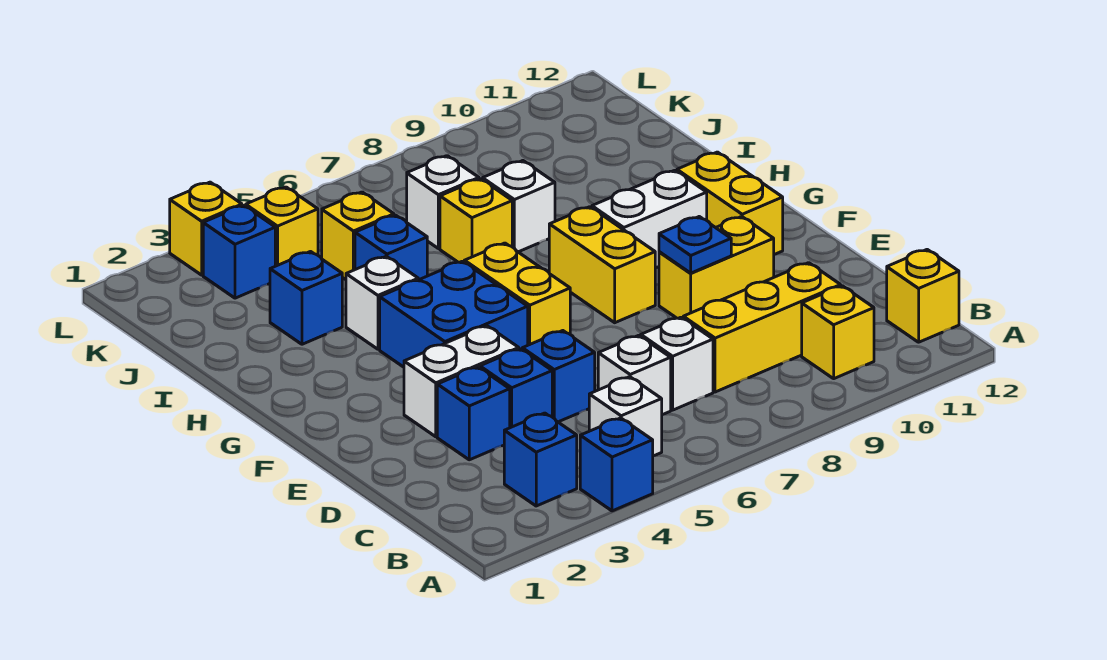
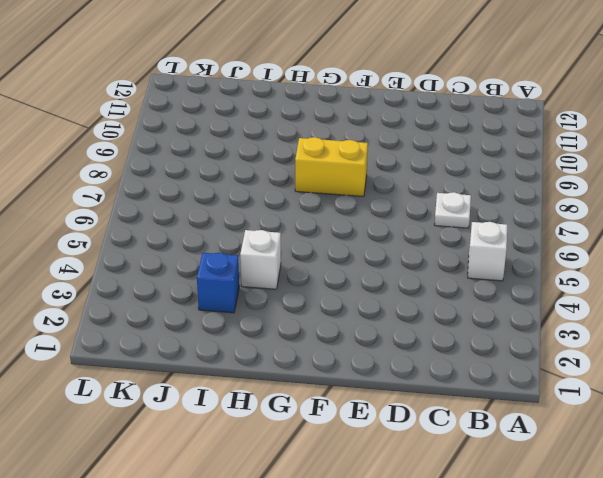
white plate C7 level 1 -> white brick C7 level 1
none -> blue brick A4 level 1
none -> blue brick B3 level 1
none -> yellow brick B10 level 1

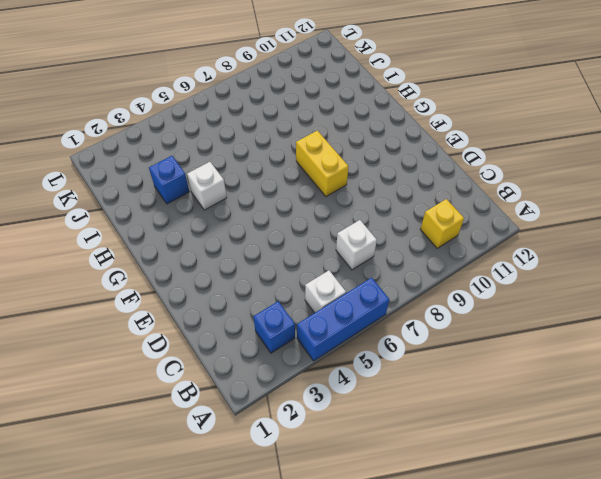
blue brick A4:A6 level 1 -> blue brick A4 level 1
none -> yellow brick B12 level 1
none -> white brick C6 level 1
none -> yellow brick C8:C10 level 1

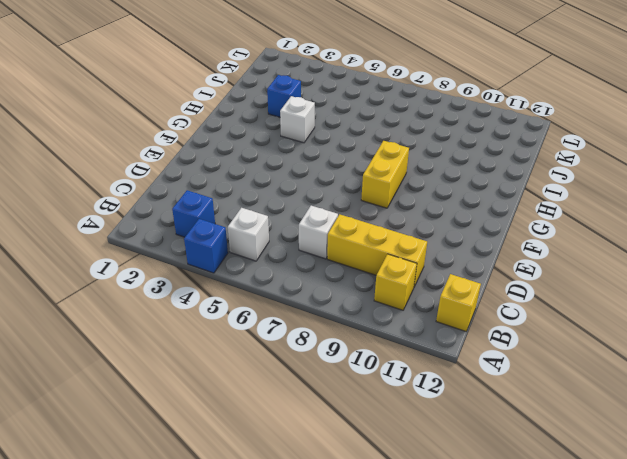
none -> white brick C6 level 1
none -> blue brick D3 level 1
none -> blue brick D4 level 1

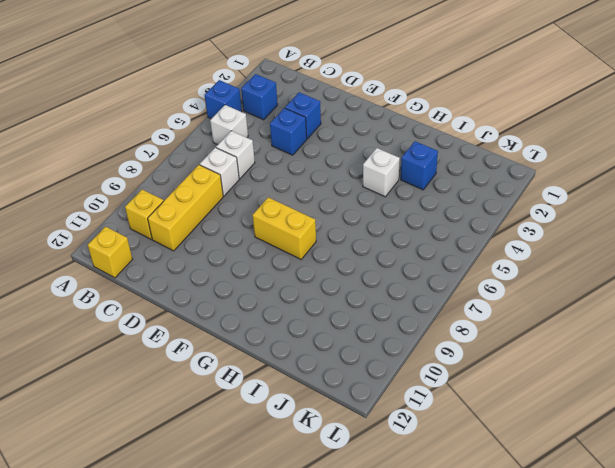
none -> blue brick D5 level 1
none -> white brick E3:E4 level 1
none -> yellow brick E9:E10 level 1

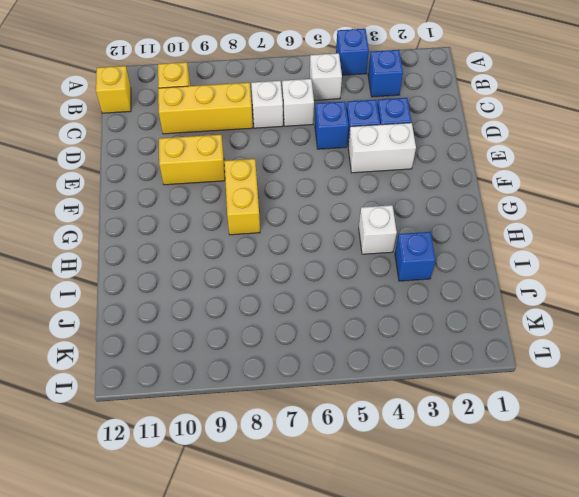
none -> blue brick F4:G5 level 1
none -> yellow brick F6:G6 level 1
none -> yellow brick F11:G11 level 1

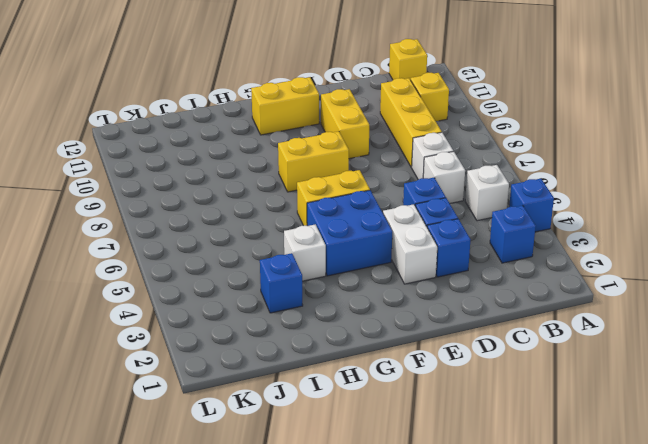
none -> white brick G9:G10 level 1
none -> blue brick I5 level 1
none -> yellow brick I7 level 1

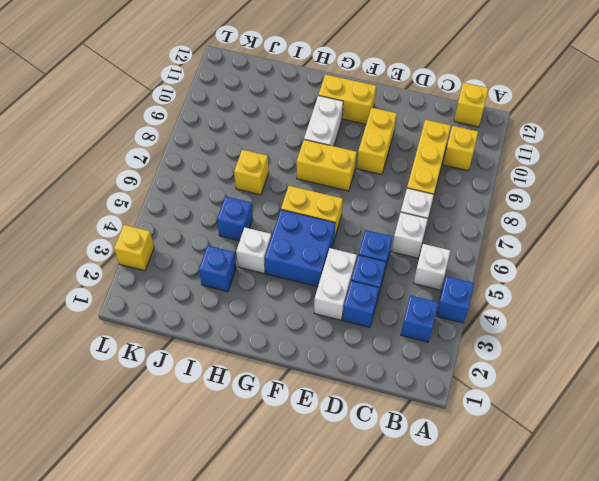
none -> white brick I8 level 1
none -> yellow brick J5 level 1
none -> white brick J7 level 1

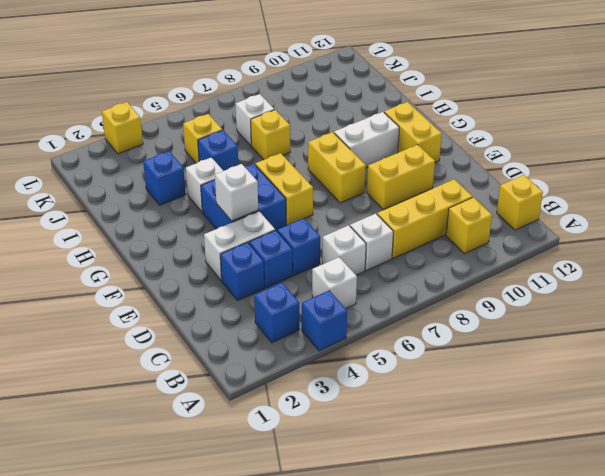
white brick F4 level 2 -> white brick I8 level 1
none -> blue brick K3 level 1
none -> yellow brick K4 level 1
none -> blue plate E9 level 2

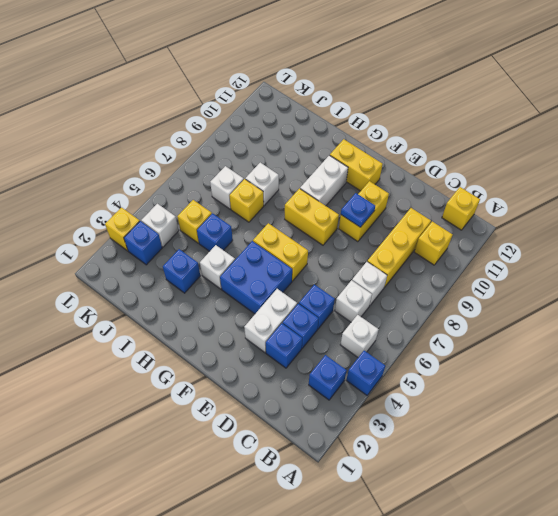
white brick K4 level 1 -> yellow brick K4 level 1

